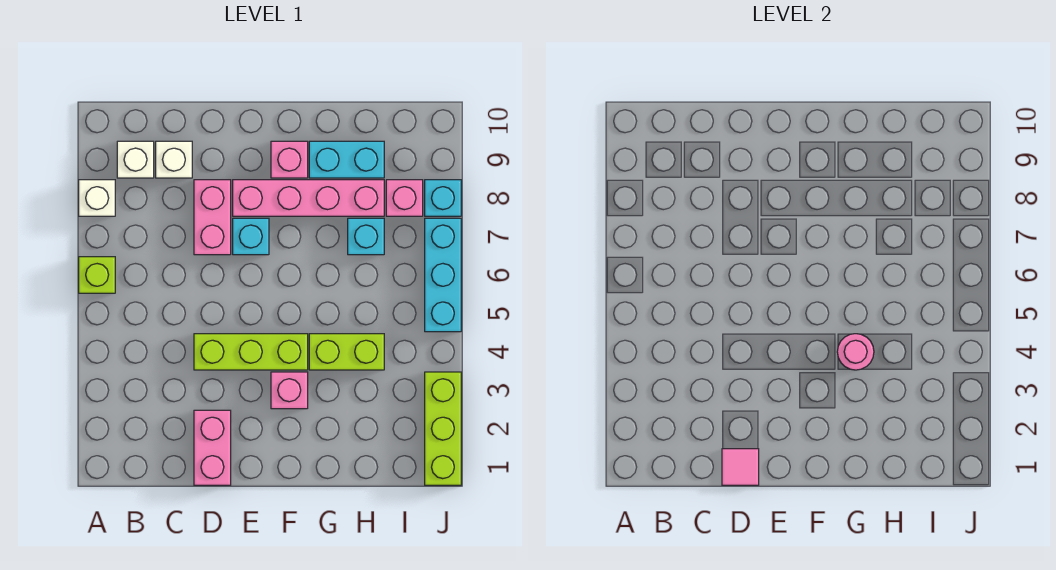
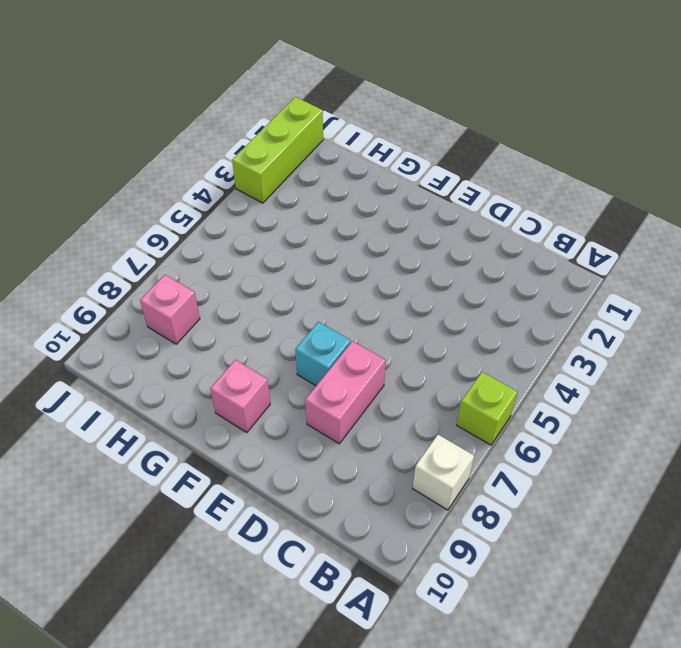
none -> white brick B9 level 1
none -> white brick C9 level 1
none -> pink brick D1:D2 level 1

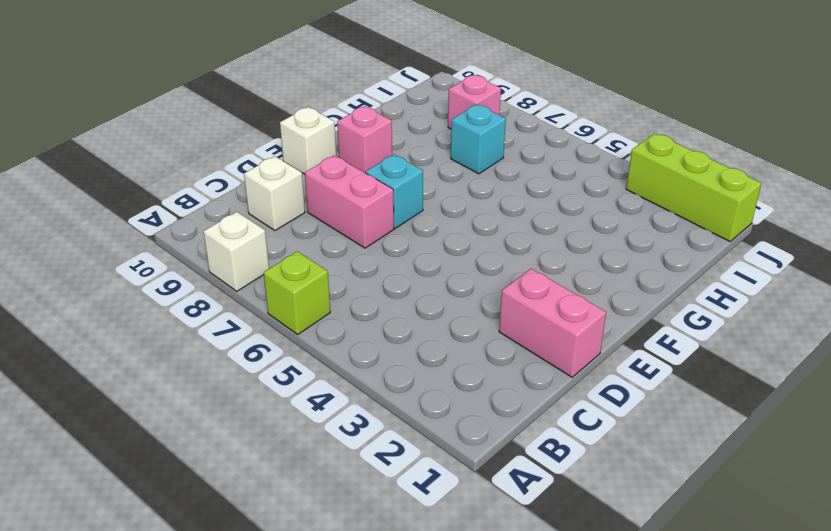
white brick E10 level 1 -> white brick B9 level 1
none -> lime brick D4:F4 level 1
none -> pink brick E8:H8 level 1
none -> pink brick F3 level 1

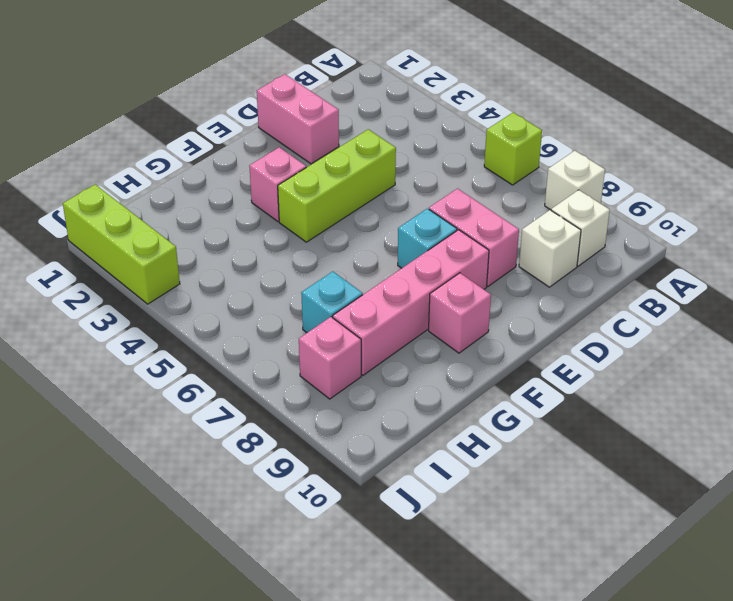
none -> lime brick G4:H4 level 1
none -> cyan brick G9:H9 level 1
none -> cyan brick J5:J7 level 1

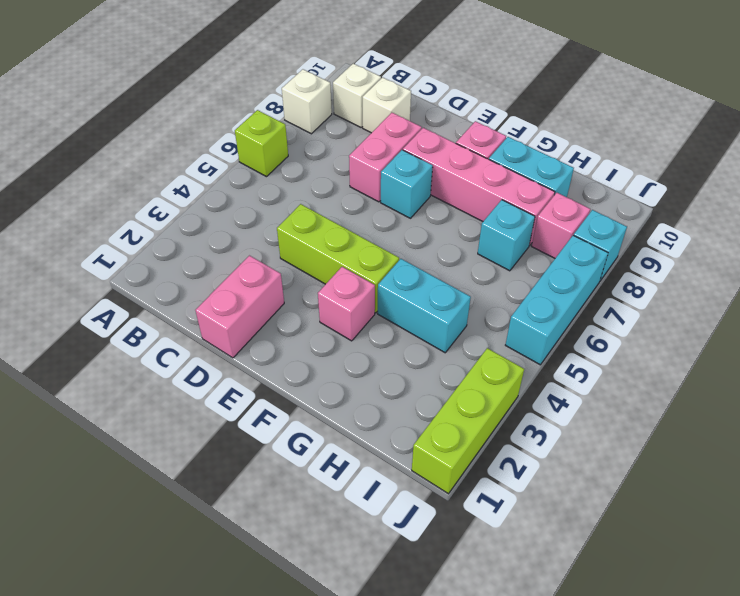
cyan brick G4:H4 level 1 -> lime brick G4:H4 level 1
none -> pink tile D1 level 2
none -> pink round brick G4 level 2

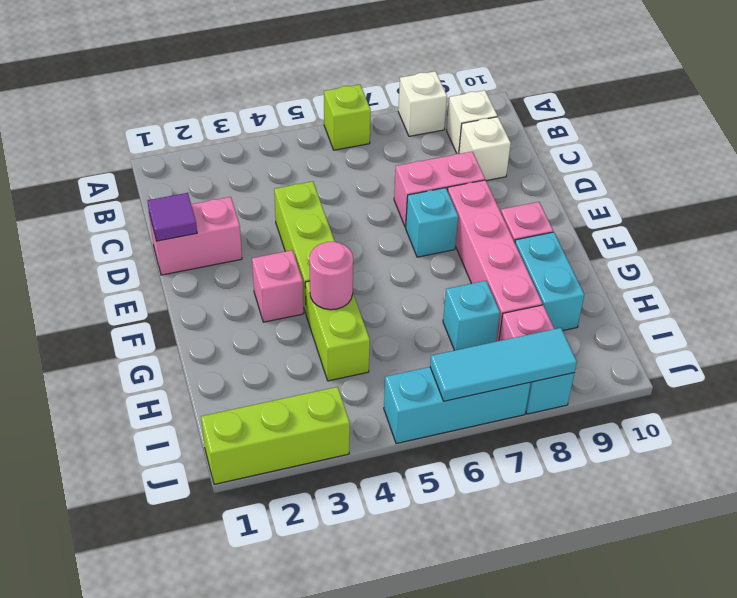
purple tile D1 level 2 -> pink tile D1 level 2
cyan tile J6:J8 level 2 -> none

